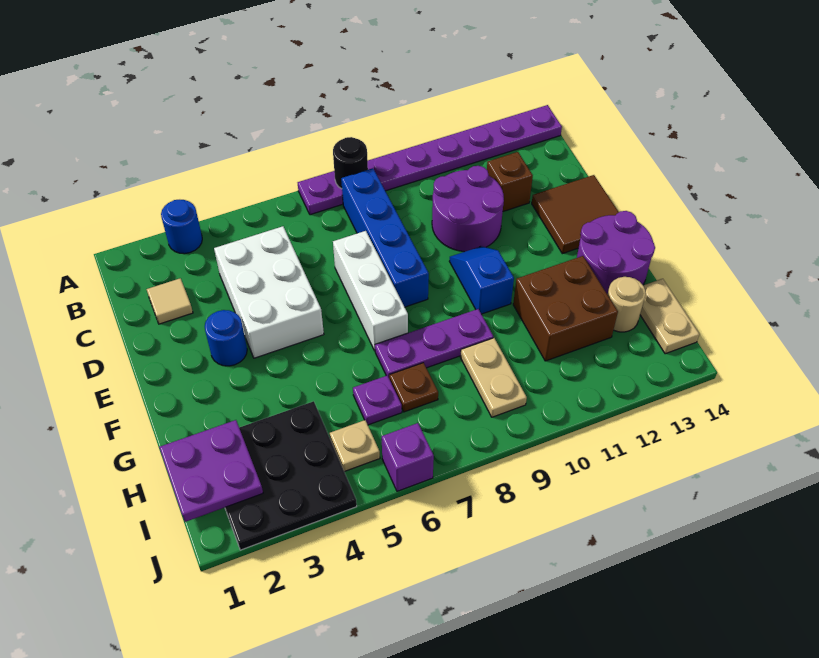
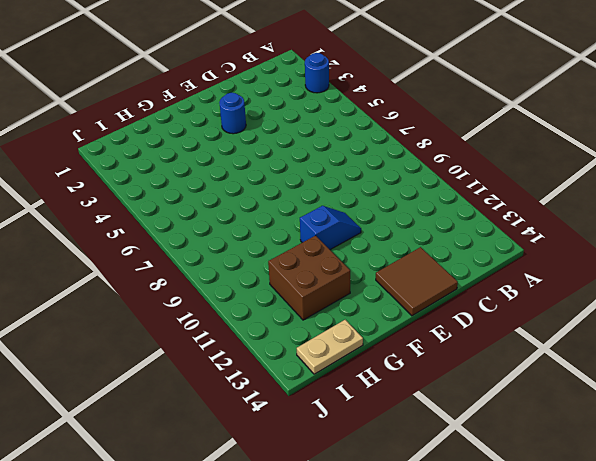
none -> purple plate A7:A14 level 1
none -> blue brick B8:E8 level 1
none -> tan tile C2 level 1

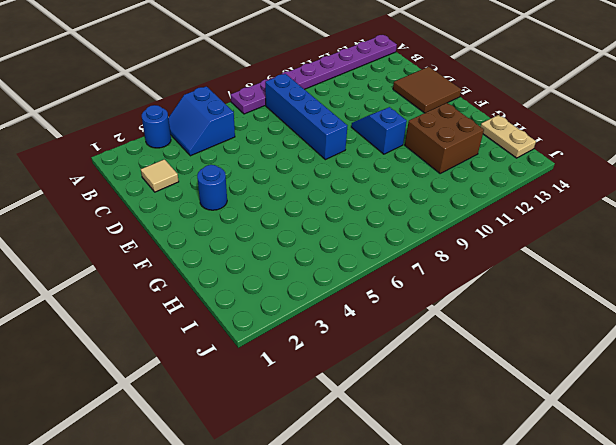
blue slope A4:B5 level 1 top 5 -> none
none -> white brick C4:E5 level 1
none -> purple round brick C10:D11 level 1
none -> brown brick C12 level 1

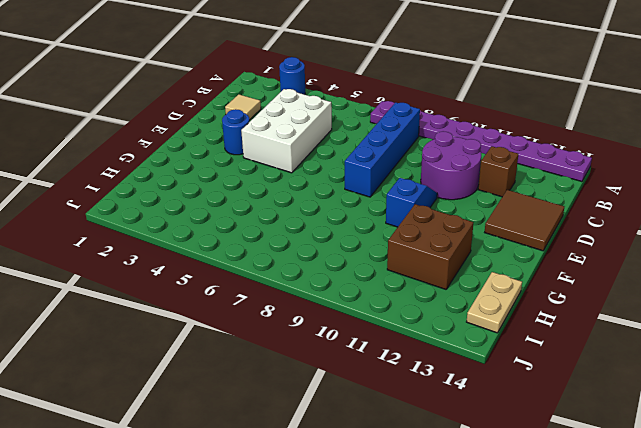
none -> white brick D7:F7 level 1
none -> purple round brick F13:G14 level 1
none -> purple plate G7:G9 level 1

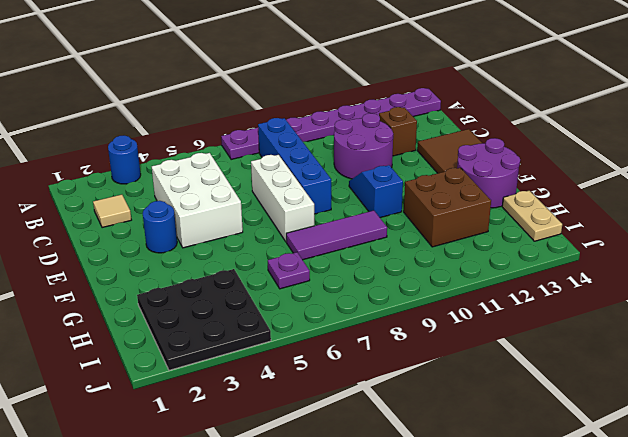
purple tile G7:G9 level 1 -> purple plate G7:G9 level 1
none -> brown plate H7 level 1
none -> tan plate H9:I9 level 1
none -> tan round brick H13 level 1

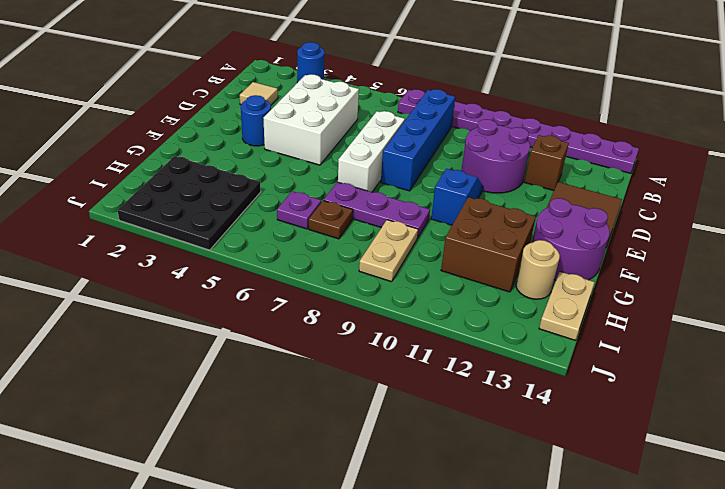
none -> tan plate I5 level 1
none -> purple brick J6 level 1
none -> black round brick A8 level 2

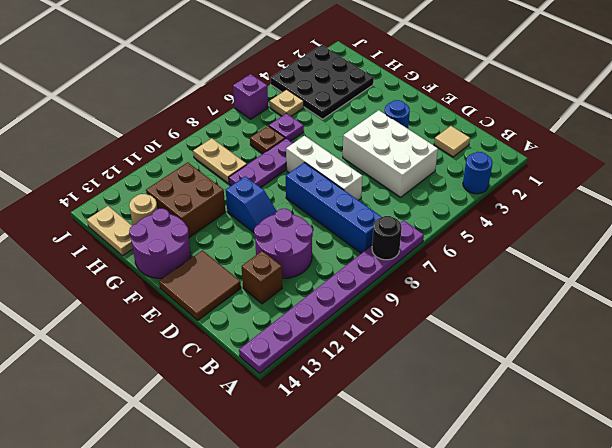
none -> purple plate H1:I2 level 2

